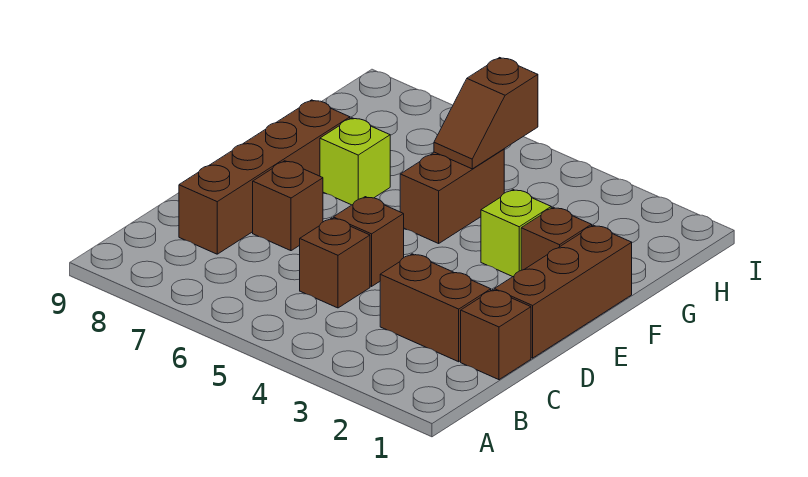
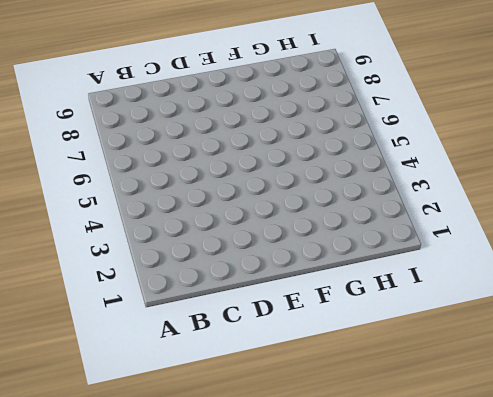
none -> brown brick C1 level 1
none -> brown brick C2:C3 level 1
none -> brown brick C5 level 1

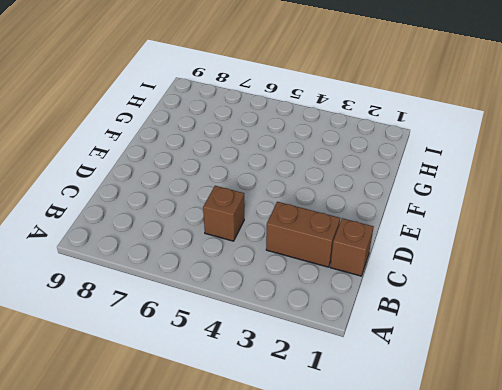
none -> brown brick C8:F8 level 1
none -> brown brick D1:F1 level 1
none -> brown brick D5 level 1

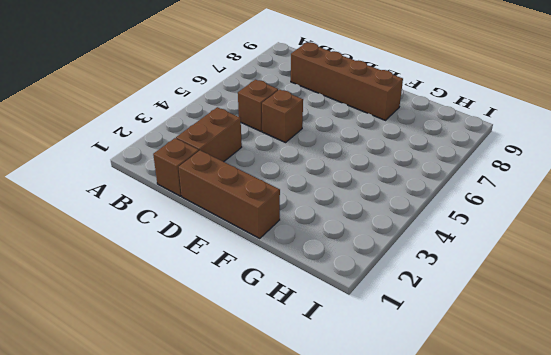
none -> brown brick D7 level 1
none -> brown brick F2 level 1
none -> lime brick F3 level 1

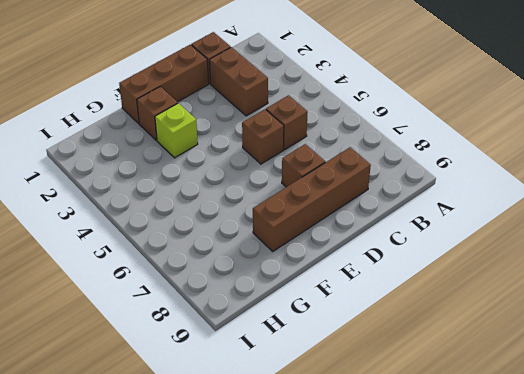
none -> brown brick F5:G5 level 1
none -> lime brick F7 level 1
none -> brown slope G5:H5 level 2 top H

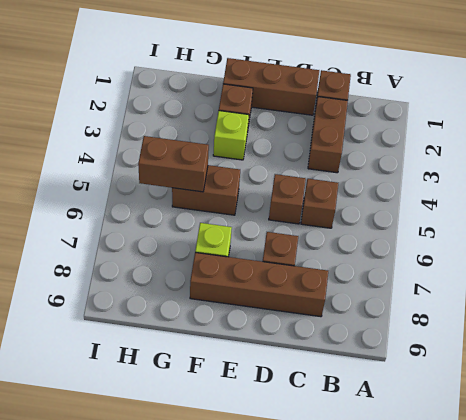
brown brick G5:H5 level 2 -> brown slope G5:H5 level 2 top H

